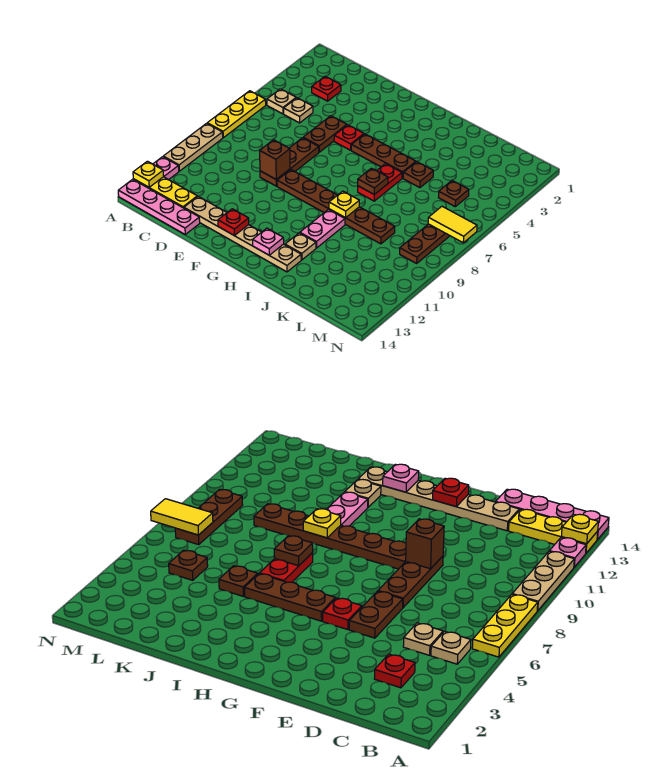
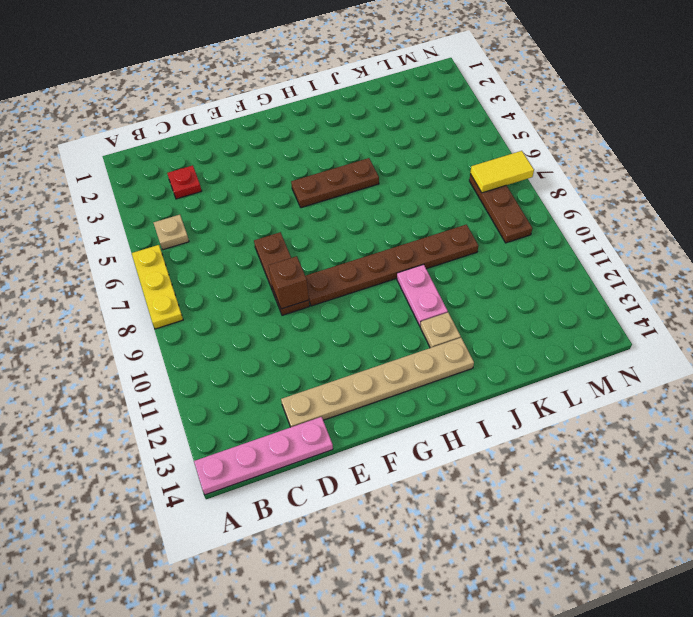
none -> tan plate A9:A11 level 1
none -> pink plate A12 level 1
none -> yellow plate A13:C13 level 1

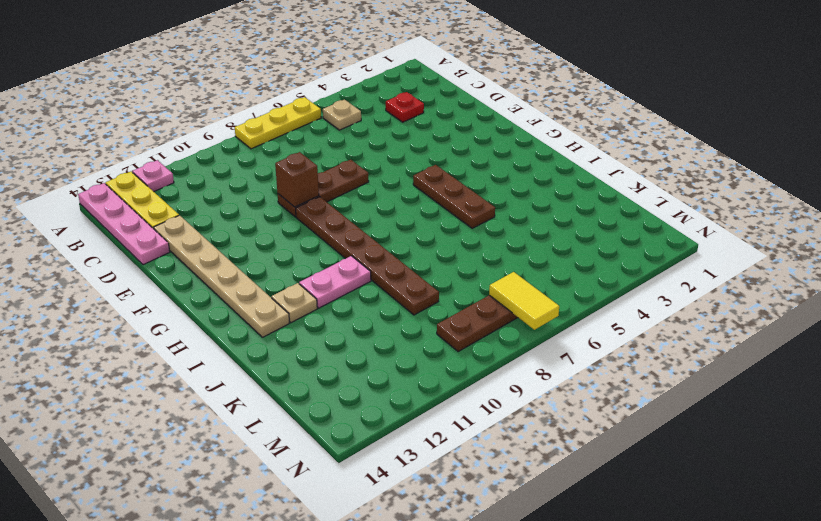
none -> tan plate A9:A11 level 1
none -> tan plate C5 level 1
none -> brown plate E5:E6 level 1

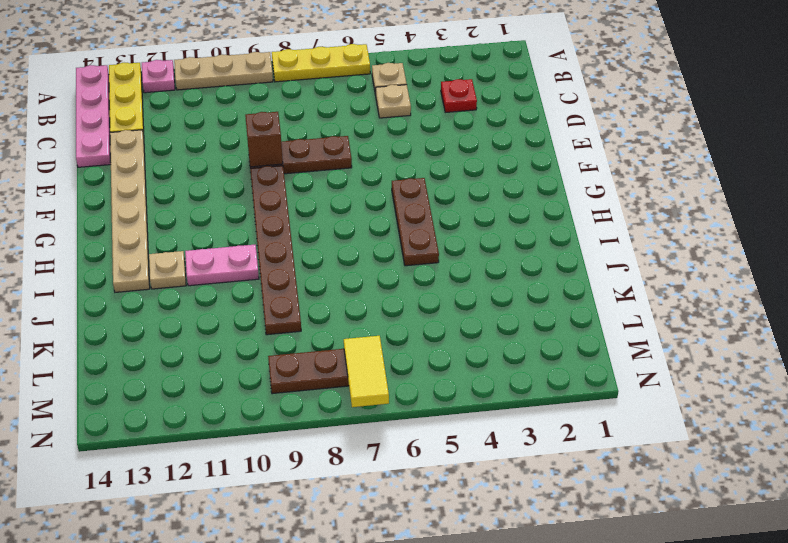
none -> brown plate E5:E6 level 1
none -> red plate F5 level 1
none -> red plate I6:I7 level 1

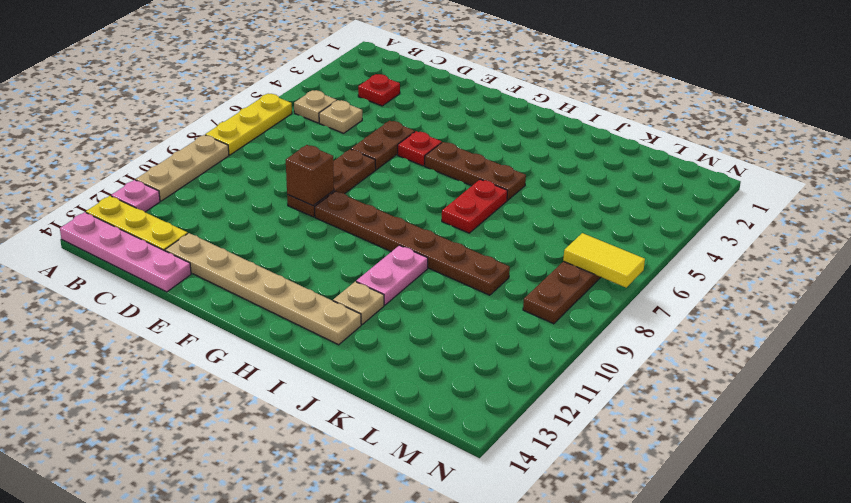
none -> brown plate J5 level 1
none -> brown plate L5 level 1
none -> yellow plate A13 level 2

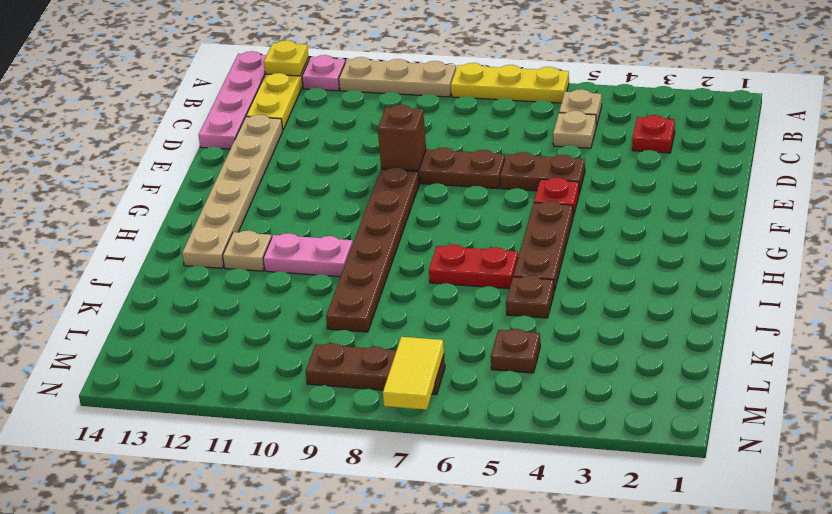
none -> red plate F13 level 2
none -> pink plate H13 level 2
none -> brown plate I7 level 2

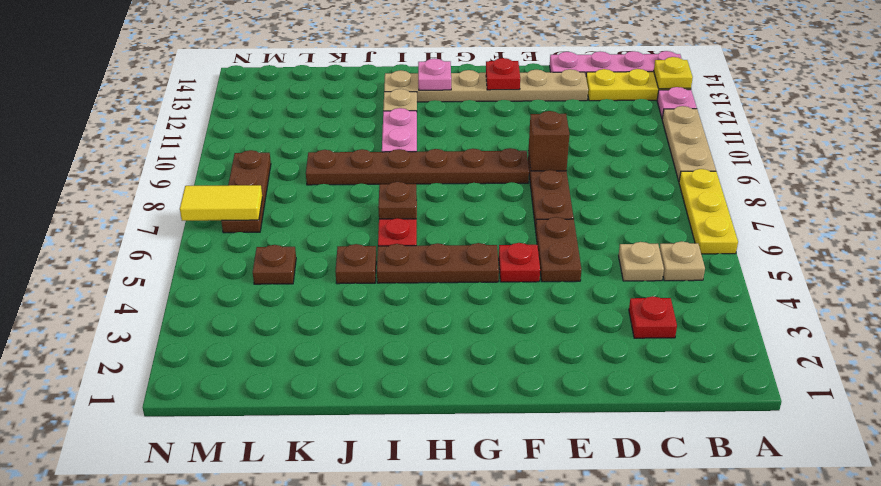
none -> yellow plate I9 level 2

